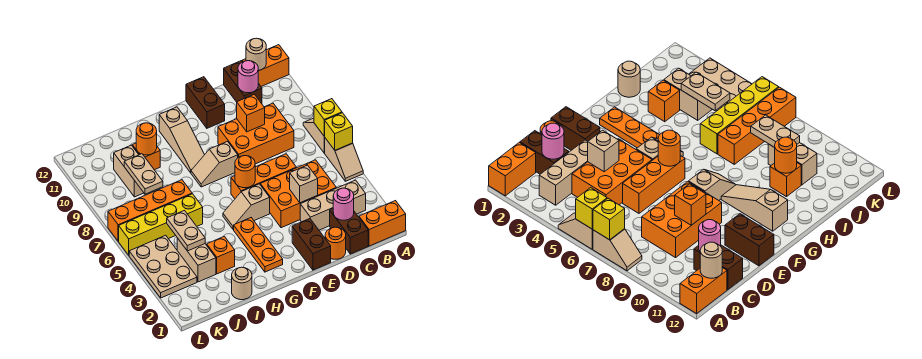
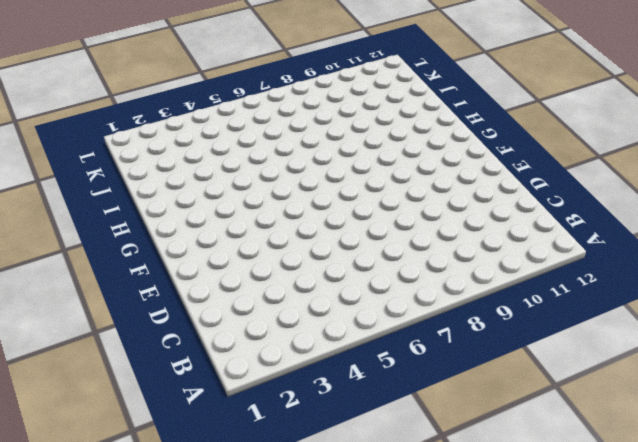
none -> orange brick A1:B1 level 1
none -> tan slope A5:A6 level 1 top 6
none -> tan slope A7:A8 level 1 top 7
none -> orange brick A12:B12 level 1

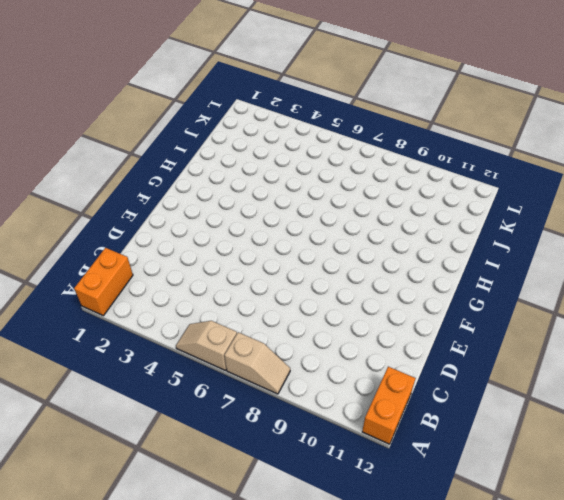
none -> tan brick B3:D3 level 1
none -> brown brick C1:C2 level 1
none -> orange brick C4:E5 level 1
none -> orange brick C8:E9 level 1

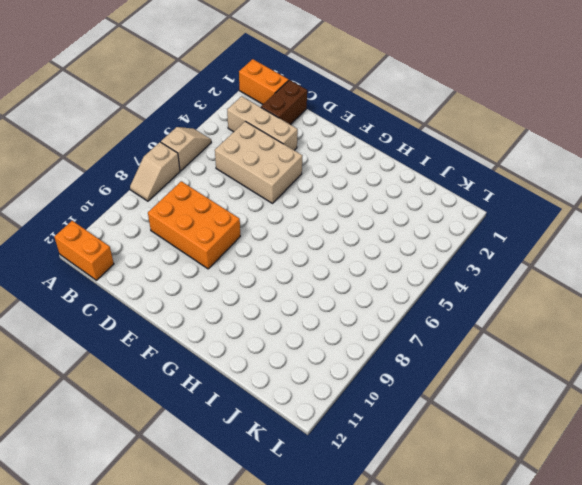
tan brick C4:E5 level 1 -> orange brick C4:E5 level 1
none -> brown brick C11:C12 level 1
none -> orange round brick D1 level 1
none -> orange brick D6:F6 level 1
none -> brown brick E1:E2 level 1

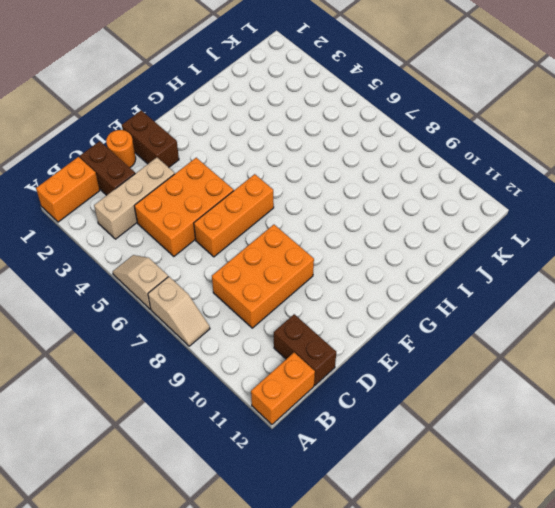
none -> brown brick E11:E12 level 1
none -> tan slope F5:G5 level 1 top F
none -> tan slope F8:G8 level 1 top F
none -> orange plate G2:G4 level 1

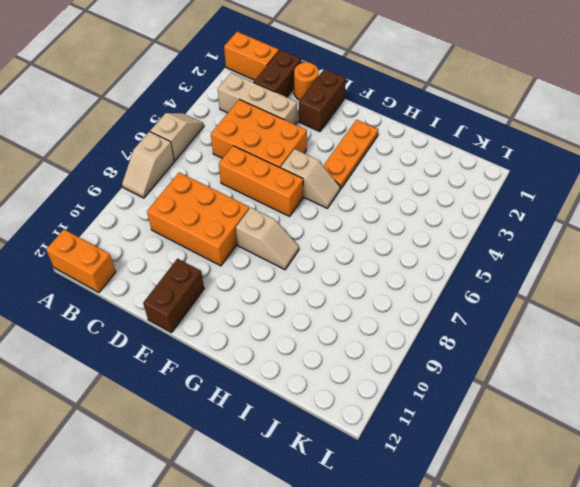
none -> brown brick C11:C12 level 1
none -> tan slope G9:G11 level 1 top 11
none -> tan round brick I1 level 1
none -> orange brick I3 level 1

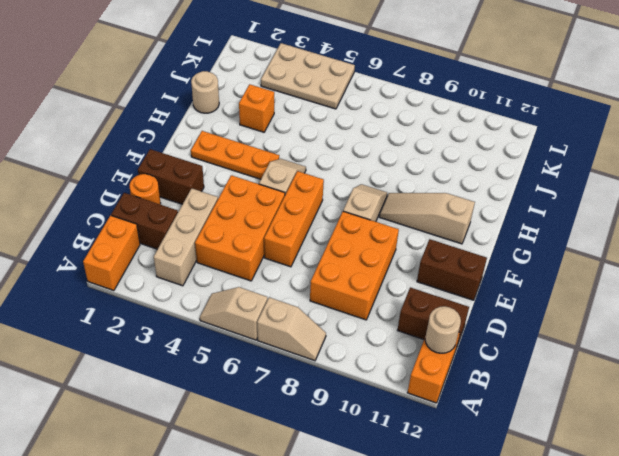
none -> yellow brick I6:L6 level 1
none -> orange brick I7:L7 level 1
none -> orange brick I10 level 1
none -> tan brick J3:J4 level 1

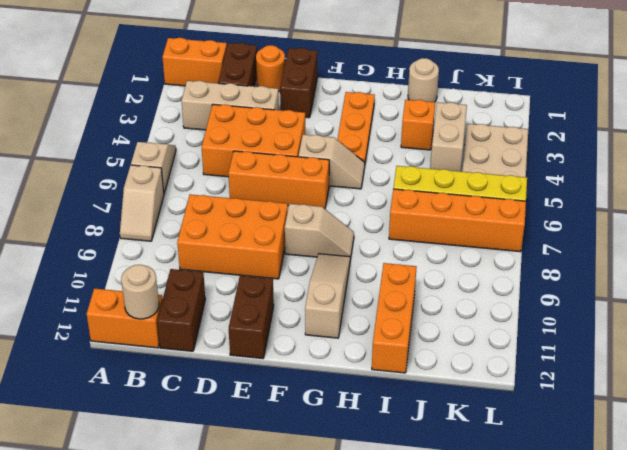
orange brick I10:I12 level 1 -> orange brick I10 level 1
none -> tan brick J9:J10 level 1
none -> yellow brick A6 level 2
none -> yellow brick A7 level 2
none -> pink round brick C2 level 2

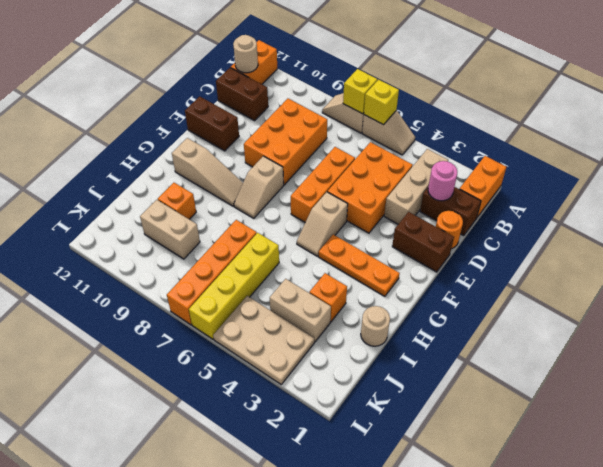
none -> pink round brick C11 level 2
none -> tan brick D4 level 2
none -> orange brick D9 level 2
none -> orange round brick F6 level 2

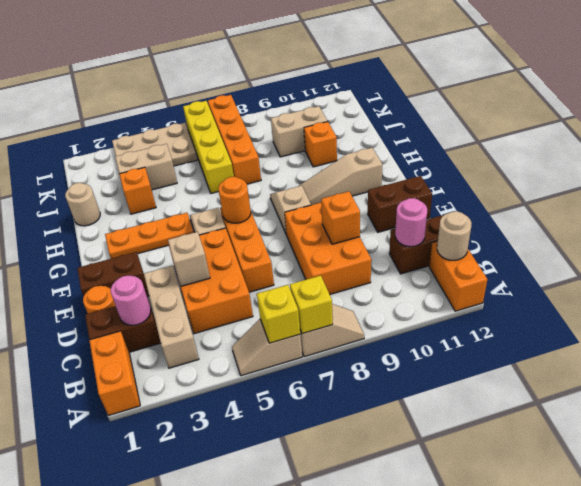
none -> orange round brick I10 level 2
none -> tan plate J4:J5 level 2
none -> tan plate J8:J9 level 2

